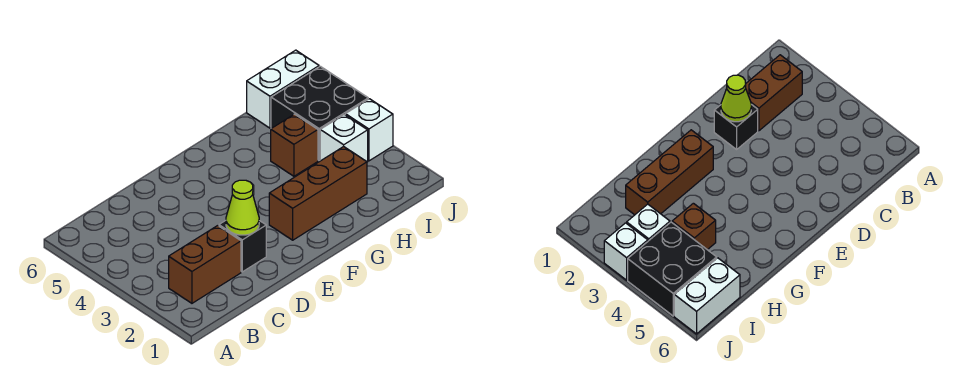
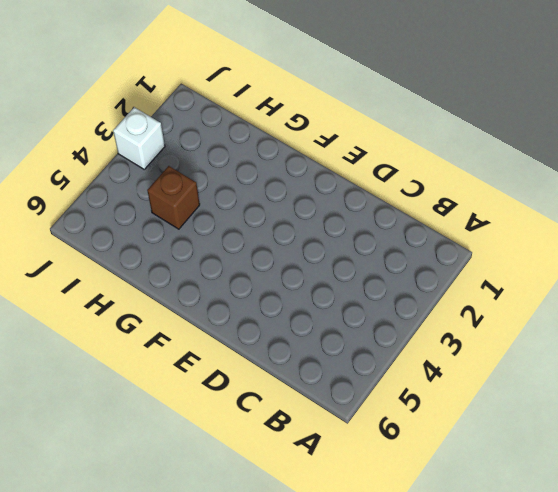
none -> brown brick B2:C2 level 1
none -> black brick D2 level 1

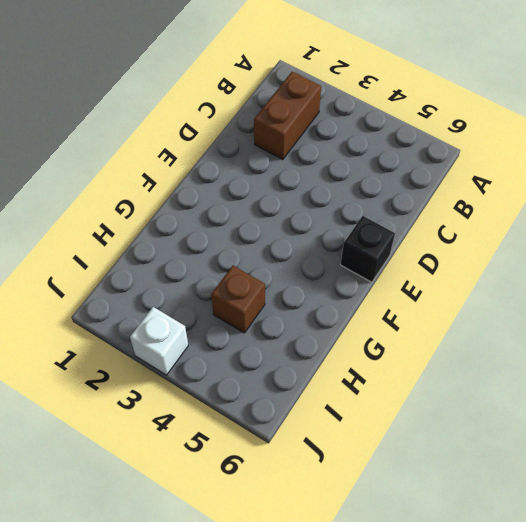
black brick E6 level 1 -> black brick D2 level 1
none -> brown brick F2:H2 level 1
none -> white brick I3 level 1

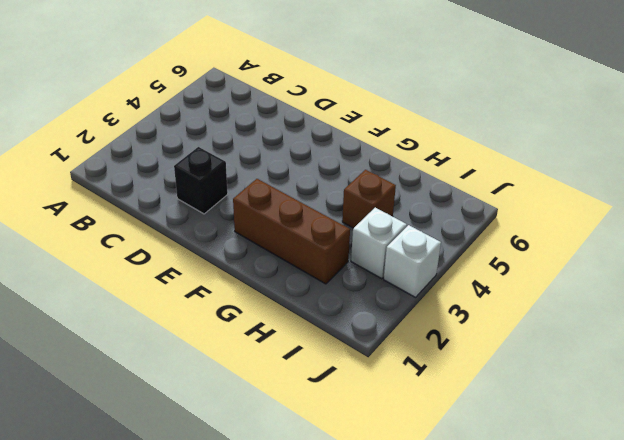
none -> brown brick B2:C2 level 1
none -> black brick I4:J5 level 1

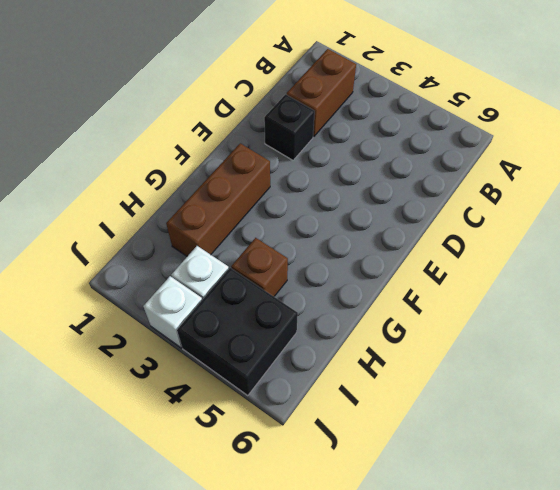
none -> white brick I6:J6 level 1
none -> lime cone D2 level 2

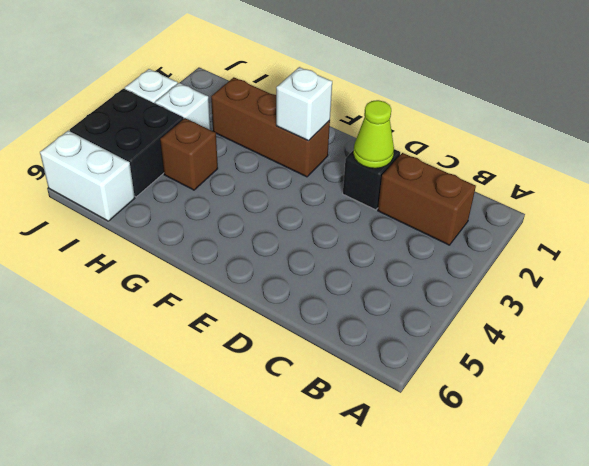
white brick F2 level 2 -> none

